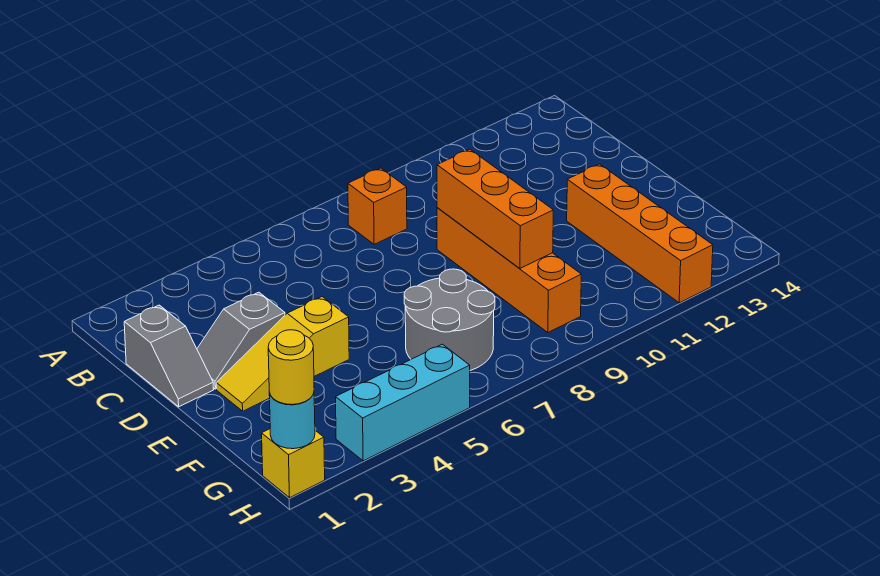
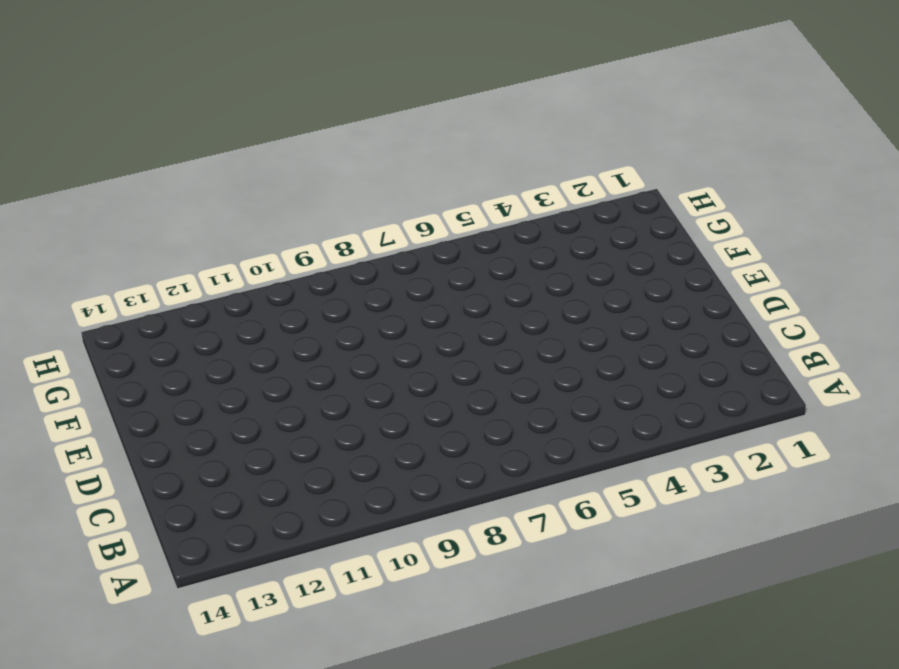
none -> orange brick B8 level 1
none -> grey slope C1:D1 level 1 top C
none -> grey slope D2:D3 level 1 top 3

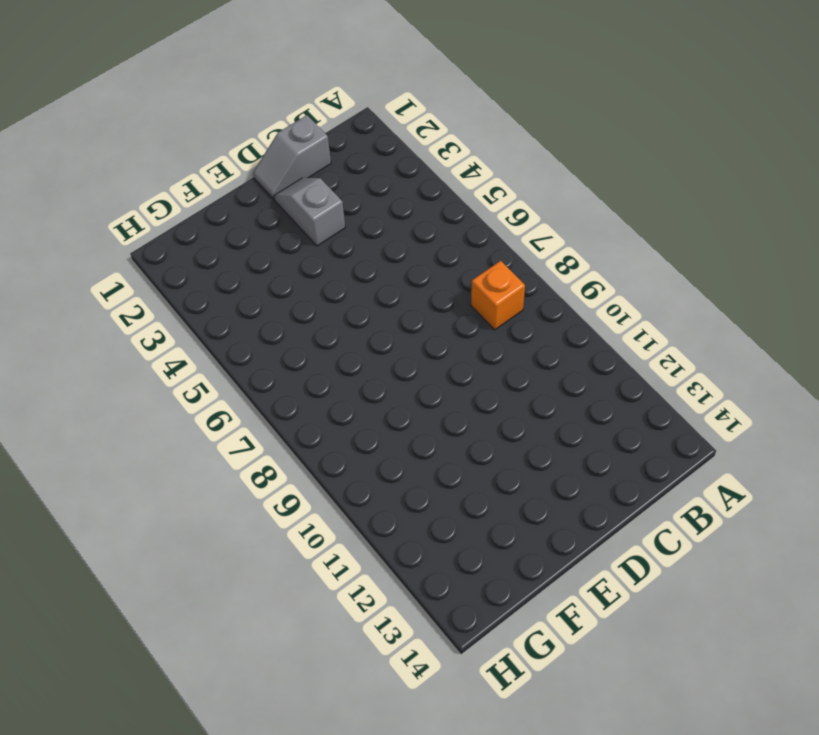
none -> orange brick D9:G9 level 1
none -> yellow slope E2:E4 level 1 top 4
none -> orange brick E12:H12 level 1

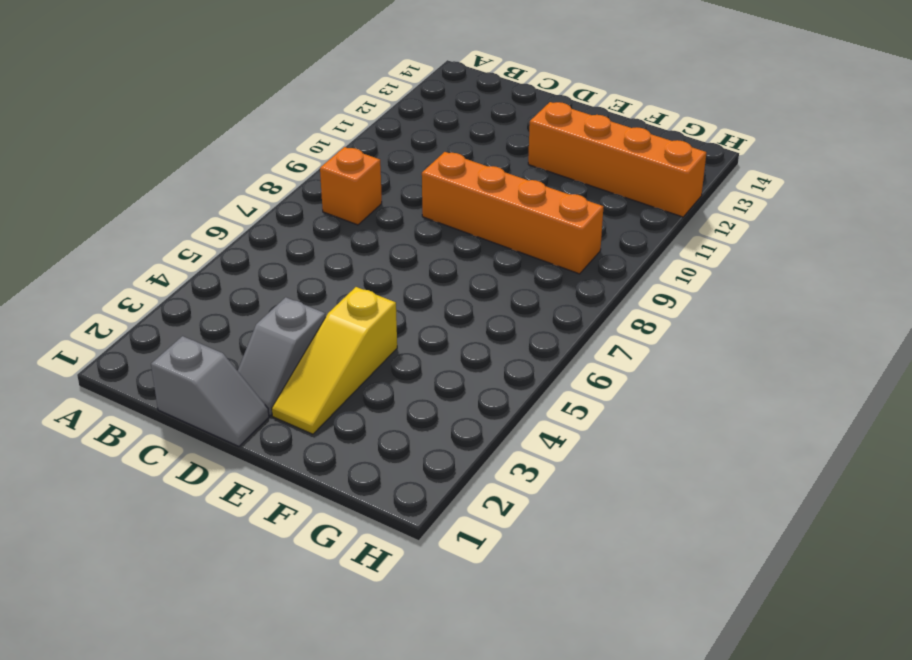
none -> grey round brick F6:G7 level 1
none -> yellow brick H1 level 1
none -> cyan brick H3:H5 level 1

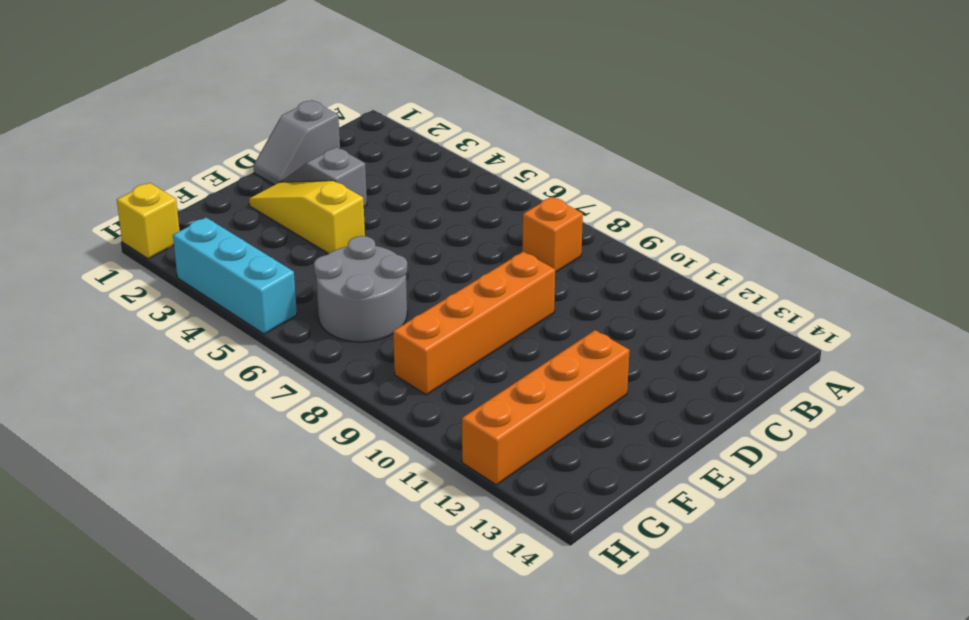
none -> orange brick D9:F9 level 2
none -> cyan round brick H1 level 2
none -> yellow round brick H1 level 3

